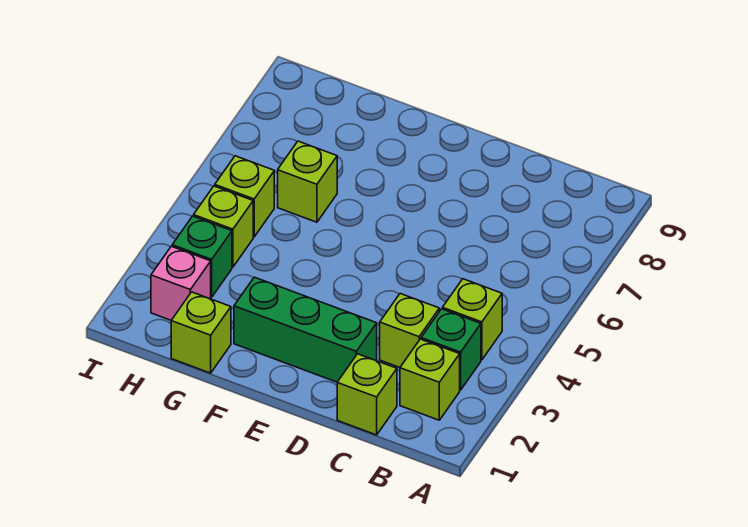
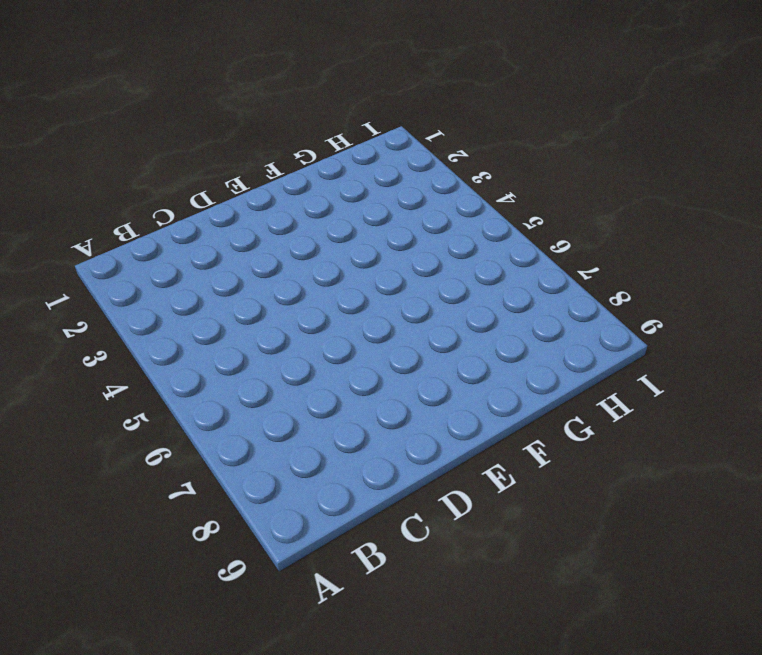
none -> lime brick B2 level 1
none -> green brick B3 level 1
none -> lime brick B4 level 1

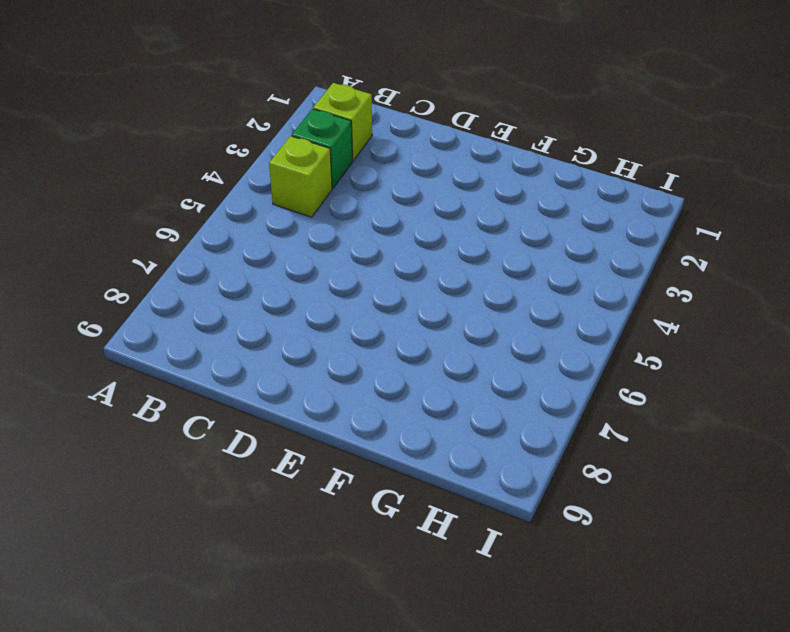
none -> lime brick C1 level 1
none -> lime brick C3 level 1
none -> green brick D2:F2 level 1

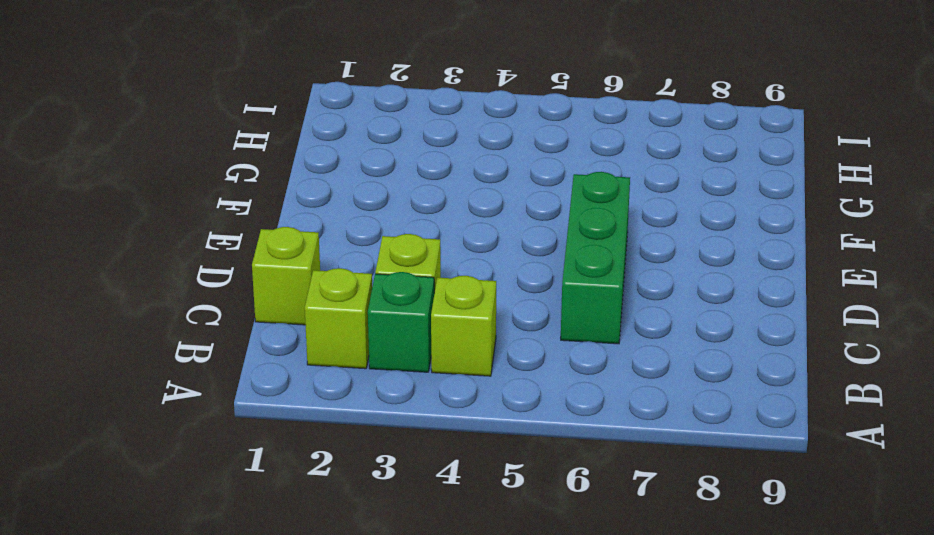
green brick C6:E6 level 1 -> green brick D2:F2 level 1
none -> lime brick G1 level 1
none -> lime brick G6 level 1
none -> pink brick H2 level 1

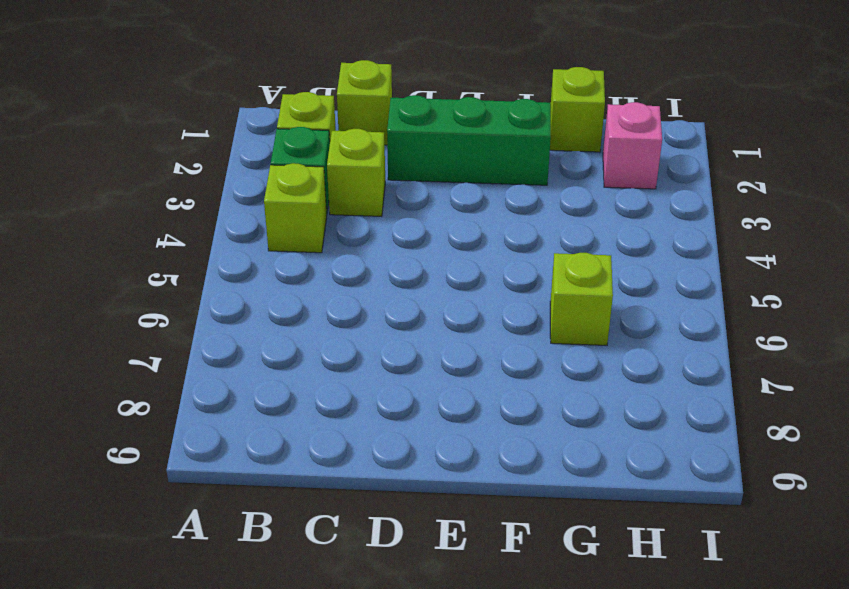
none -> green brick H3 level 1
none -> lime brick H4 level 1
none -> lime brick H5 level 1

